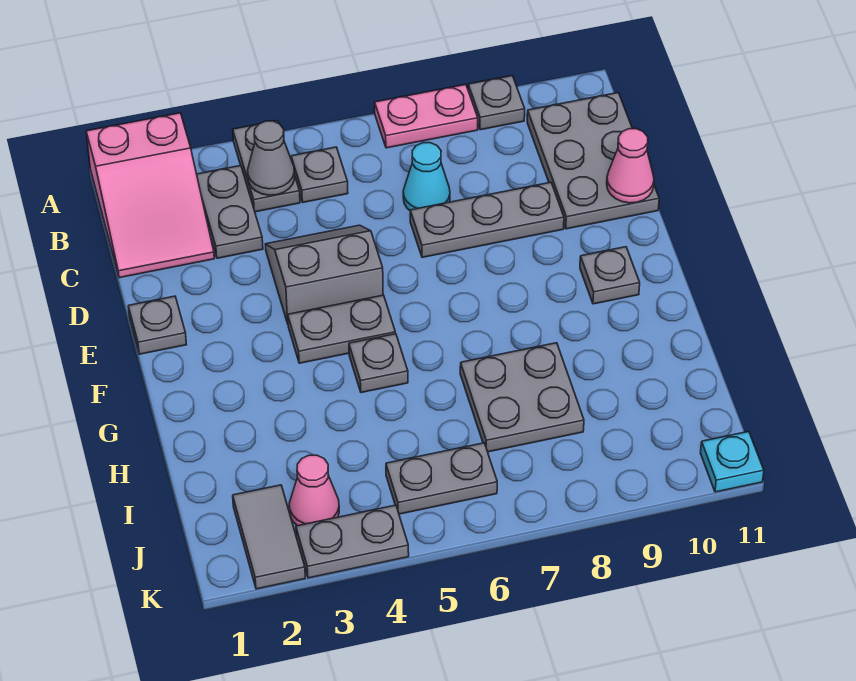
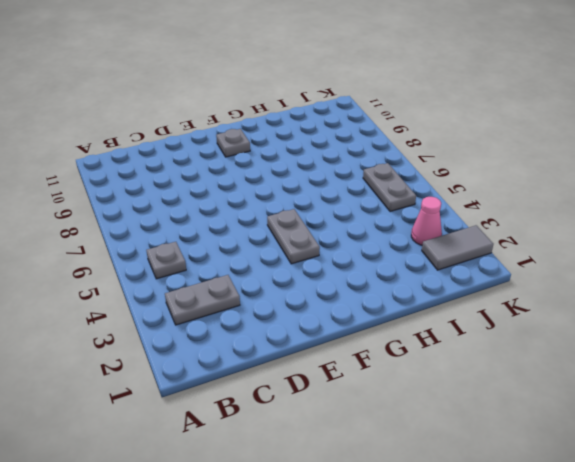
none -> pink slope A1:C2 level 1 top A
none -> grey plate A4:B4 level 1
none -> pink plate A7:A8 level 1

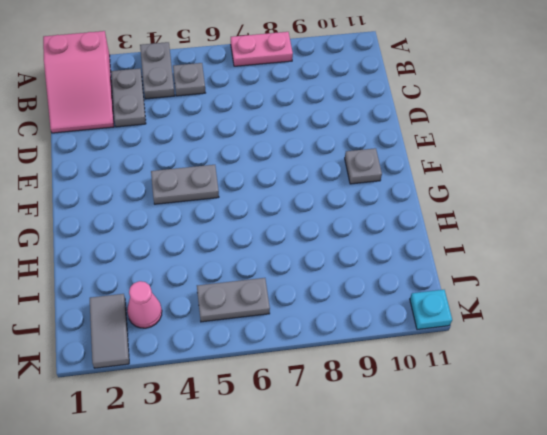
none -> grey plate A9 level 1
none -> grey plate B10:D11 level 1
none -> cyan cone C7 level 1

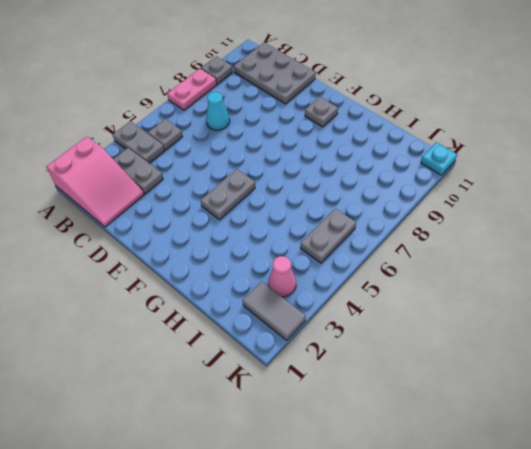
none -> grey slope D4:E5 level 1 top E
none -> grey plate D7:D9 level 1
none -> grey plate E1 level 1

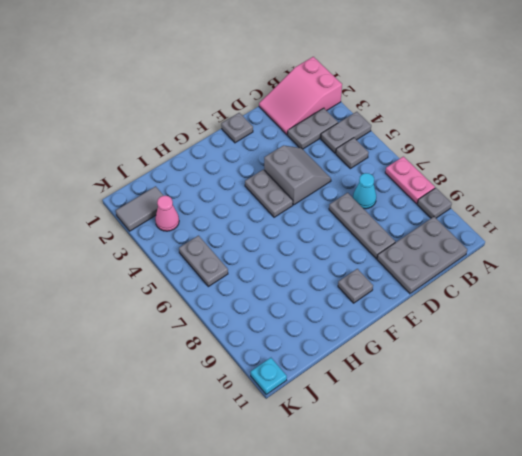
none -> grey plate G5 level 1
none -> grey plate H7:I8 level 1
none -> grey plate K3:K4 level 1

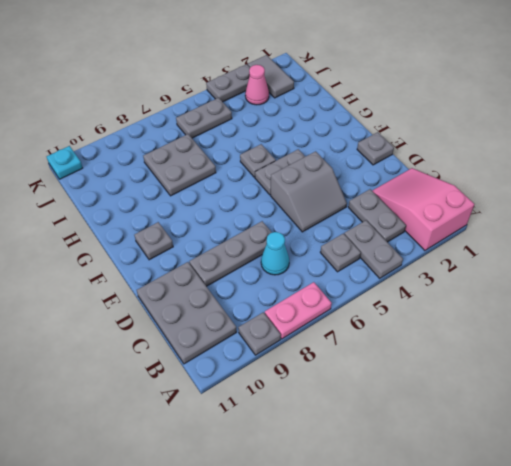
none -> grey cone B4 level 2
none -> pink cone D11 level 2

